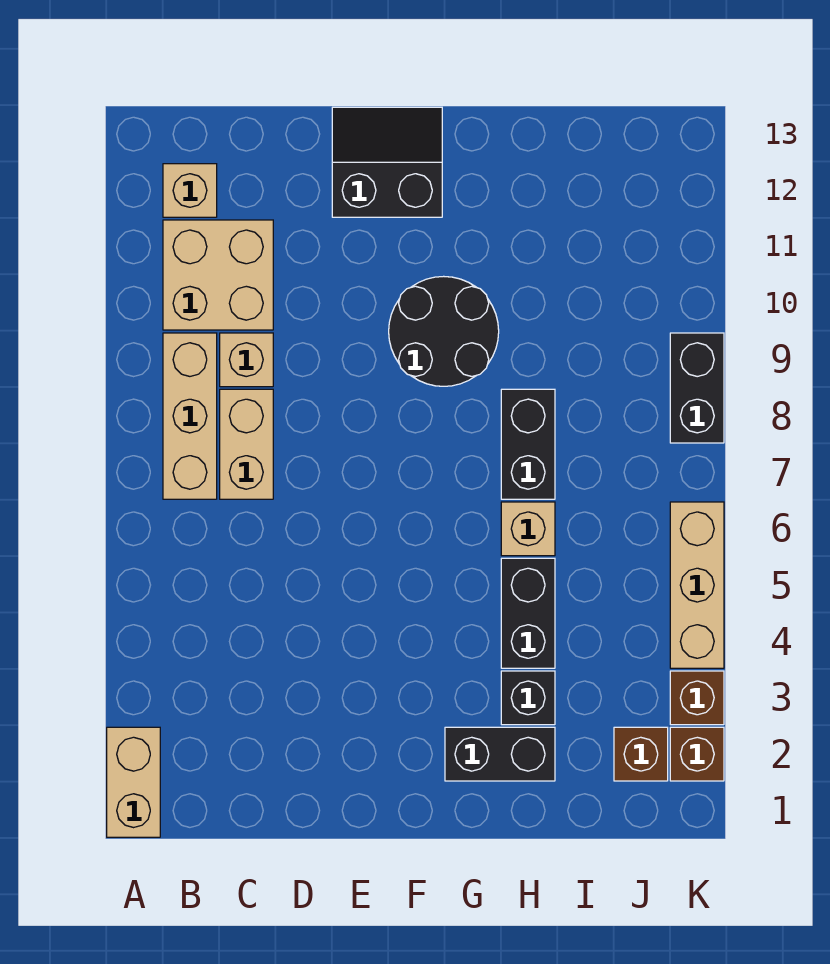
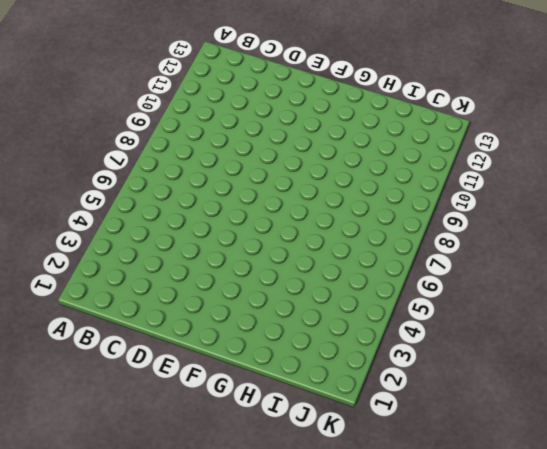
none -> tan brick A1:A2 level 1
none -> tan brick B7:B9 level 1
none -> tan brick B10:C11 level 1

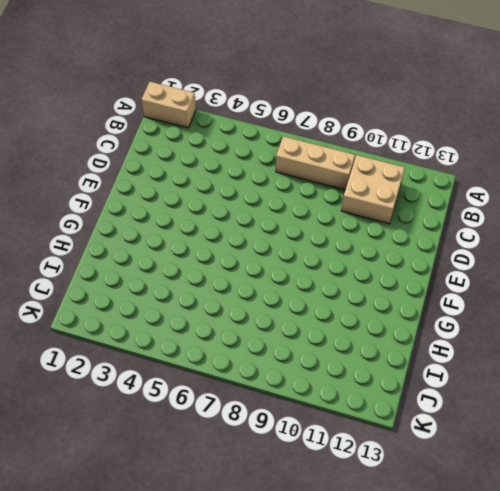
none -> tan brick B12 level 1
none -> tan brick C7:C8 level 1
none -> tan brick C9 level 1

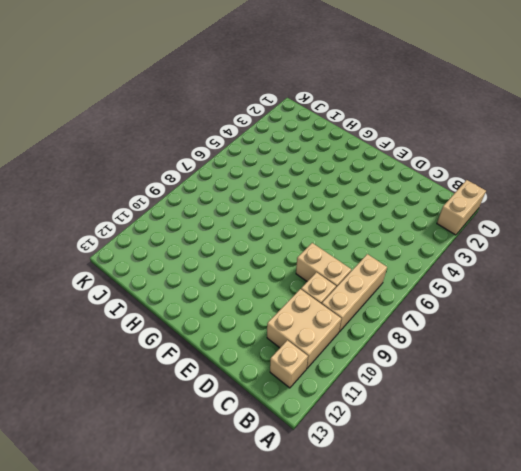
tan brick C8:D8 level 1 -> tan brick C7:C8 level 1
none -> black slope E12:F13 level 1 top 12
none -> black round brick F9:G10 level 1
none -> black brick G2:H2 level 1

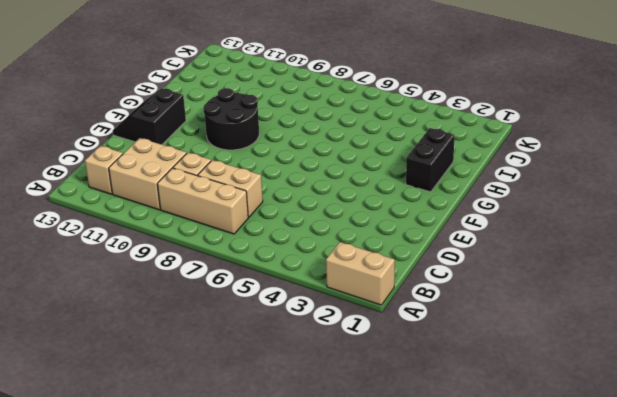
none -> black brick H3 level 1
none -> black brick H4:H5 level 1
none -> tan brick H6 level 1

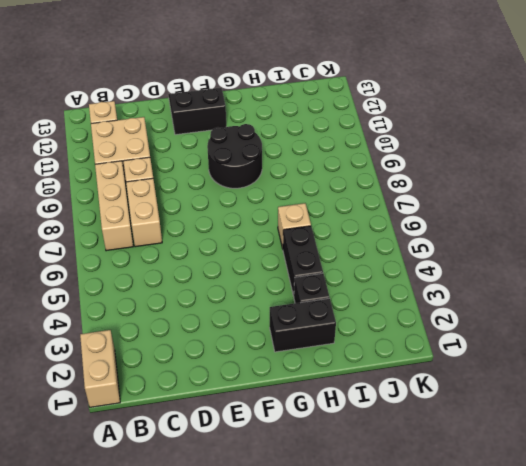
none -> black brick H7:H8 level 1
none -> brown brick J2 level 1
none -> brown brick K2 level 1

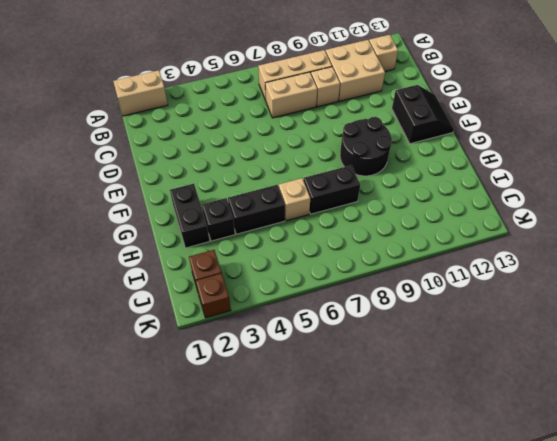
none -> brown brick K3 level 1
none -> tan brick K4:K6 level 1
none -> black brick K8:K9 level 1

